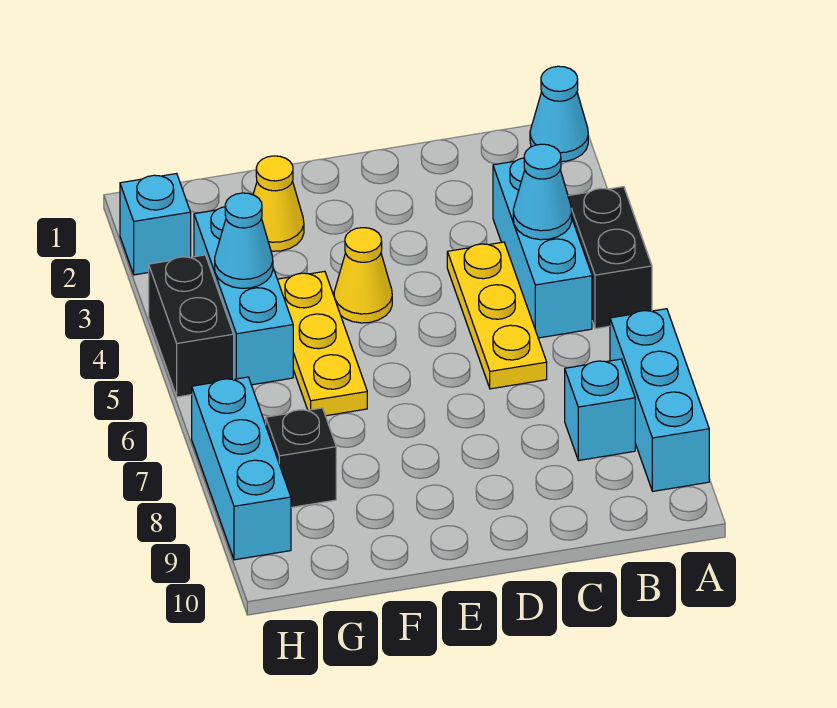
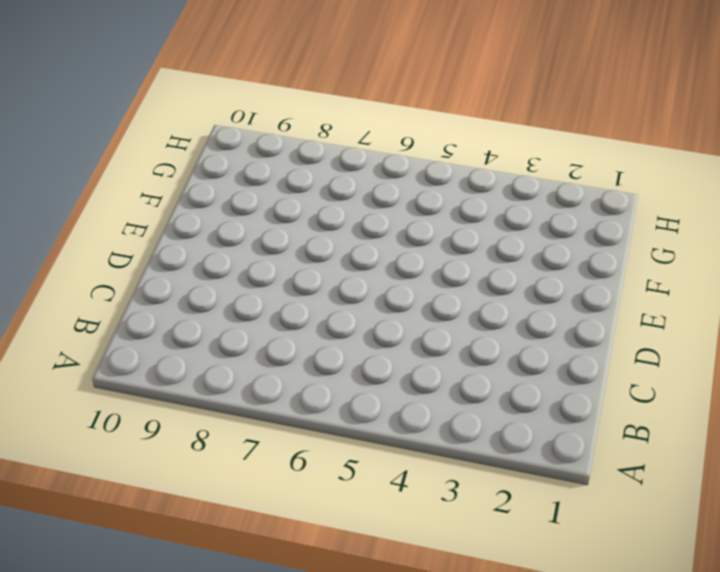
none -> cyan cone A1 level 1
none -> black brick A4:A5 level 1
none -> cyan brick A7:A9 level 1

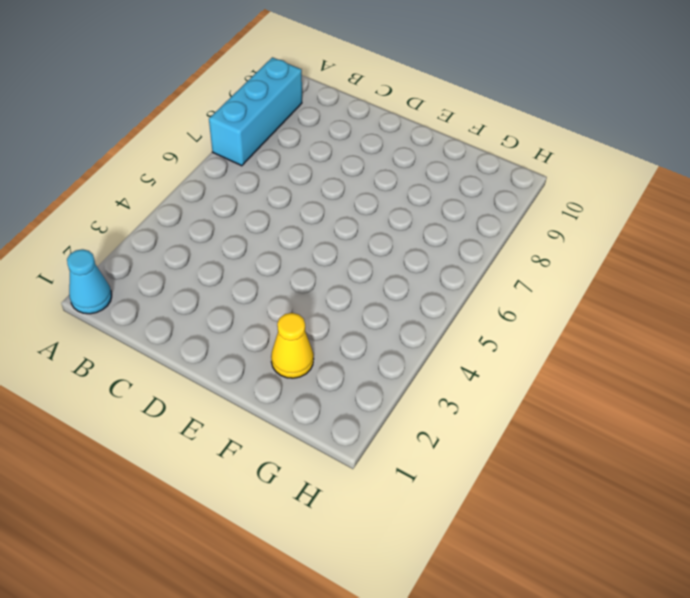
none -> black brick A4:A5 level 1
none -> cyan brick B3:B5 level 1
none -> cyan brick B8 level 1

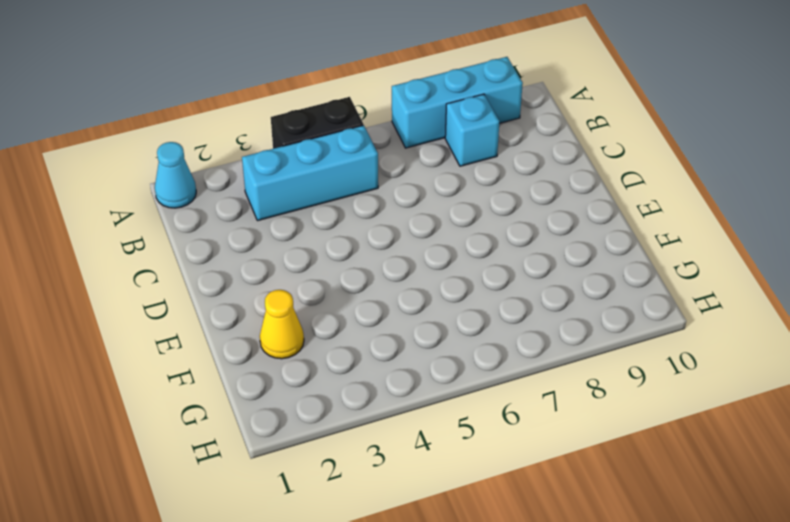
none -> yellow plate C4:C6 level 1
none -> yellow cone E4 level 1
none -> yellow plate F4:F6 level 1

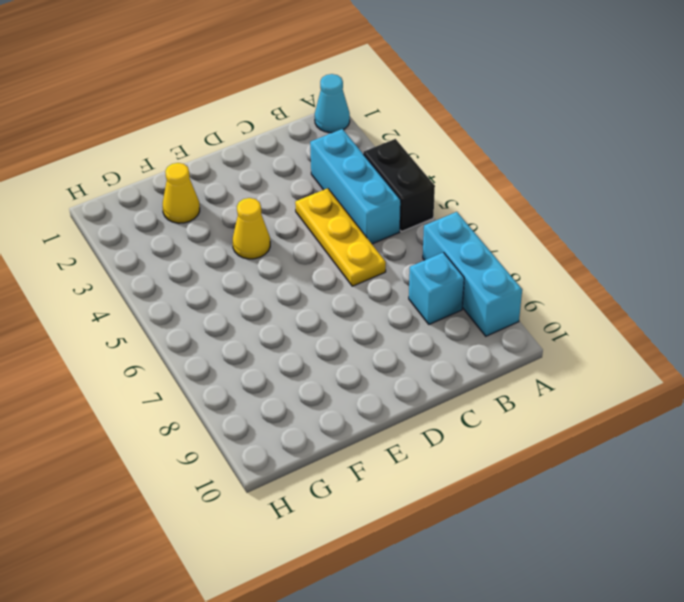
none -> yellow plate F4:F6 level 1
none -> cyan brick G3:G5 level 1
none -> black brick G8 level 1

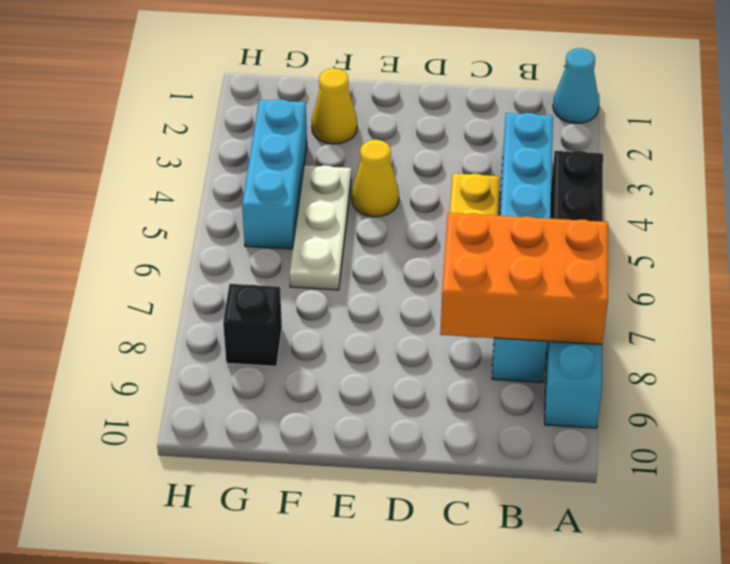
orange brick A7:C8 level 2 -> none
white plate F4:F6 level 1 -> yellow plate F4:F6 level 1
none -> cyan brick H2 level 1
none -> black brick H4:H5 level 1
none -> cyan brick H7:H9 level 1

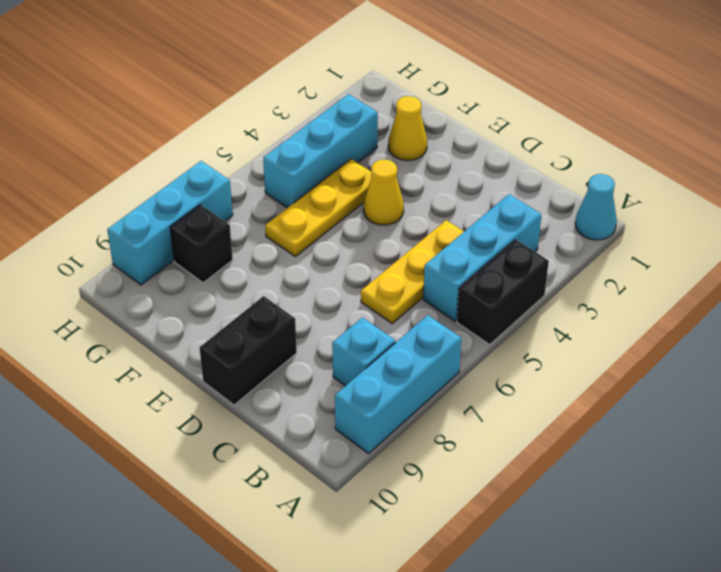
black brick D9:D10 level 1 -> black brick H4:H5 level 1
none -> cyan brick H2 level 1
none -> cyan cone B4 level 2
none -> cyan cone G4 level 2

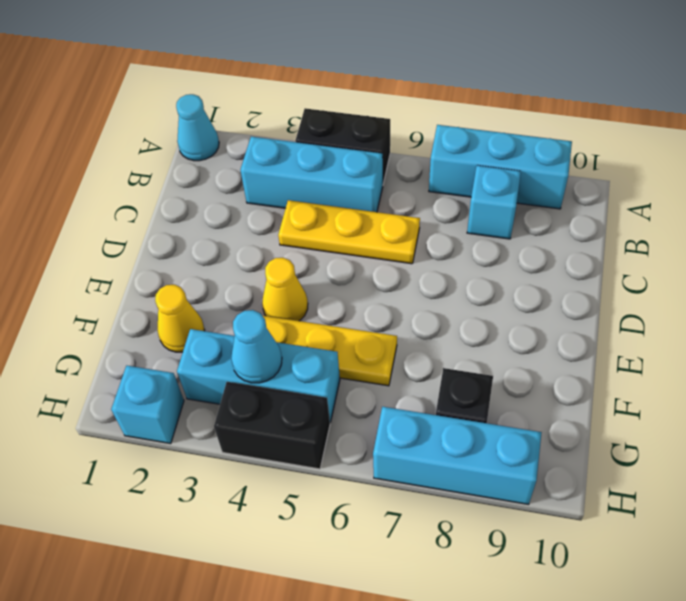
none -> cyan cone B4 level 2

